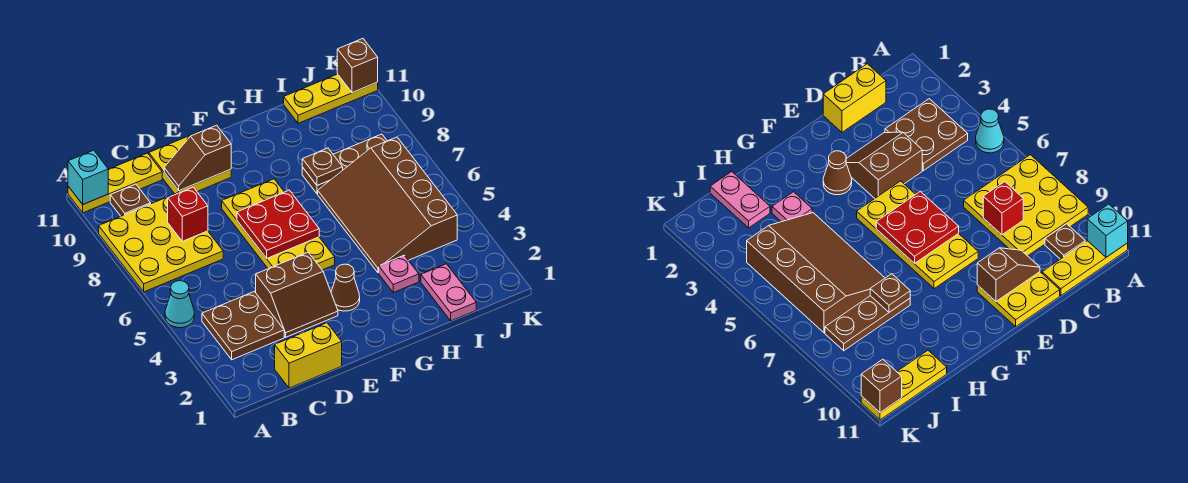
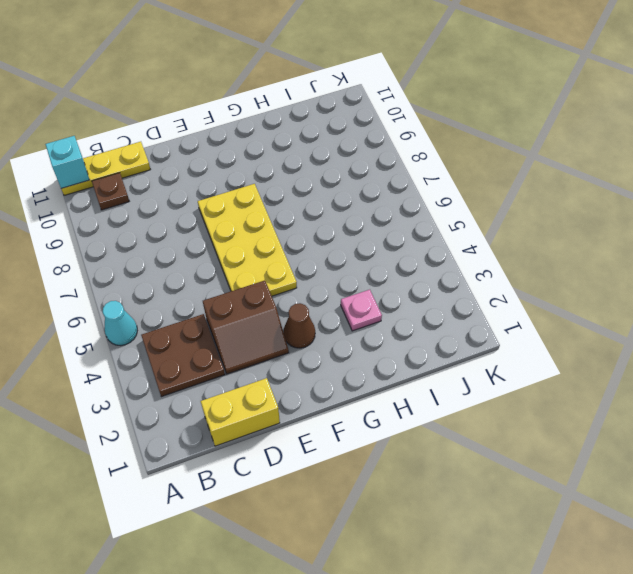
none -> yellow plate A7:C9 level 1
none -> yellow plate D10:E11 level 1
none -> brown slope H4:J7 level 1 top J

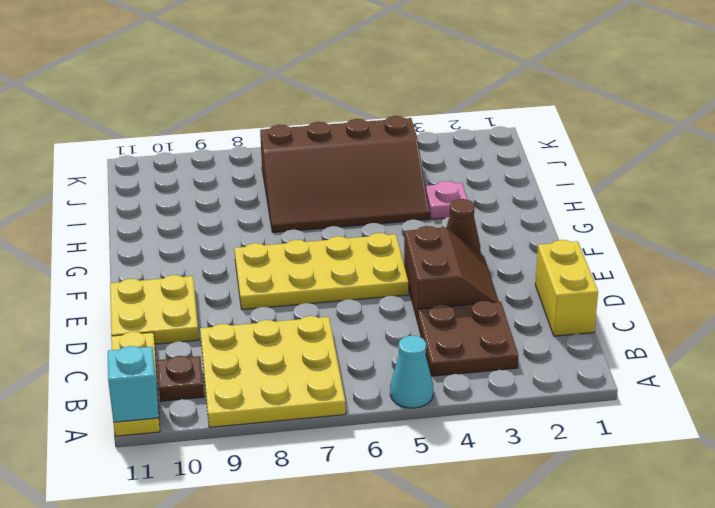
none -> brown plate H8:J8 level 1
none -> pink plate I1:I2 level 1
none -> yellow plate I11:K11 level 1

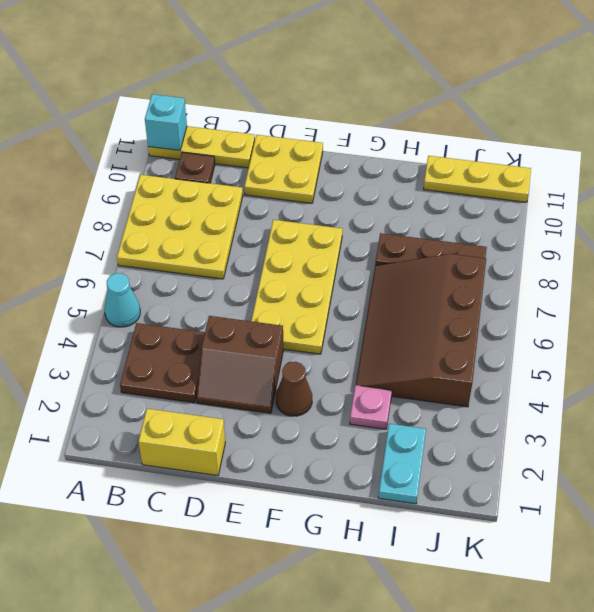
cyan plate I1:I2 level 1 -> pink plate I1:I2 level 1
none -> red brick C8 level 2
none -> brown slope D10:E10 level 2 top E
none -> red plate E6:F7 level 2

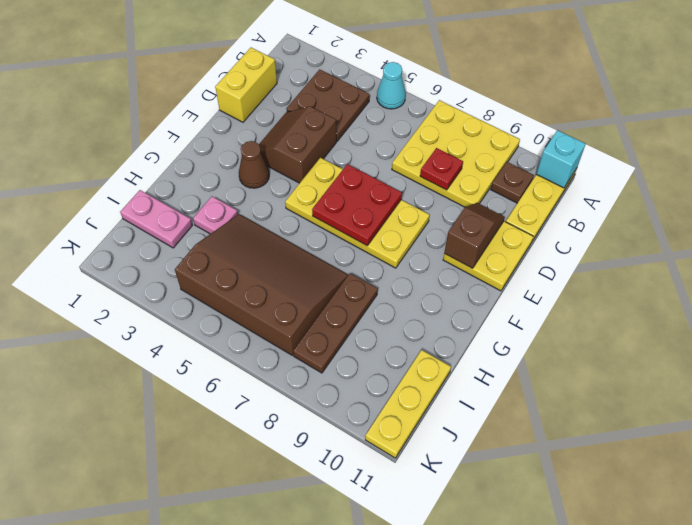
red plate C8 level 2 -> red brick C8 level 2
none -> brown plate H8 level 2
none -> brown brick K11 level 2

